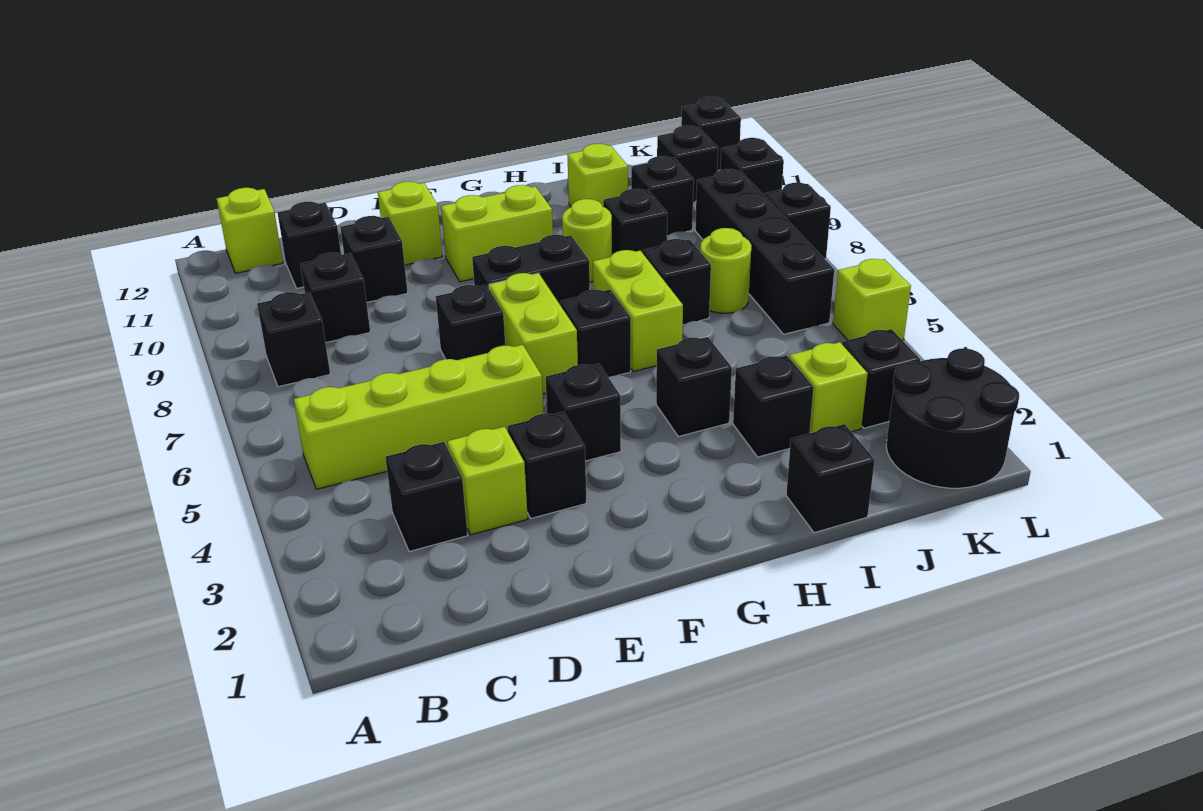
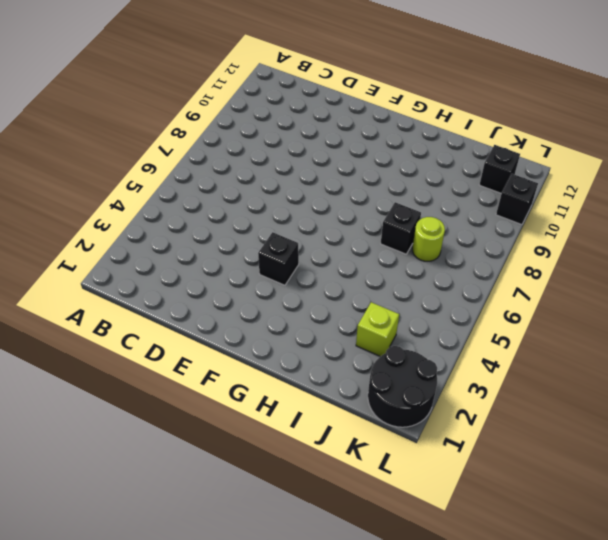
none -> lime brick B5:E5 level 1
none -> black brick B8 level 1
none -> lime brick B12 level 1
none -> black brick C3 level 1

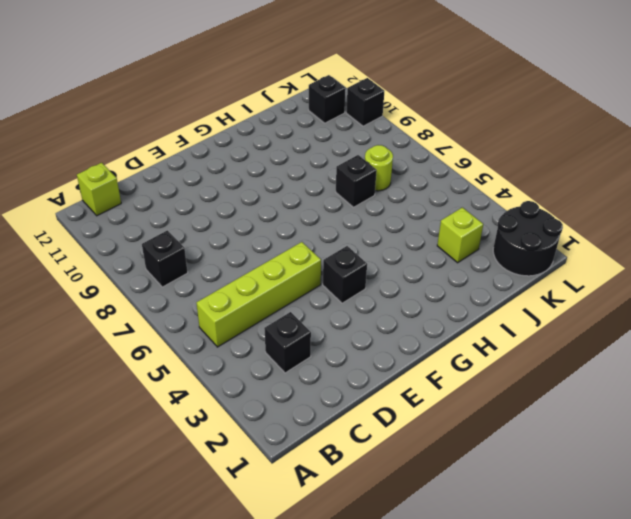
none -> black brick C9 level 1
none -> black brick C11 level 1
none -> lime brick D3 level 1
none -> black brick D10 level 1

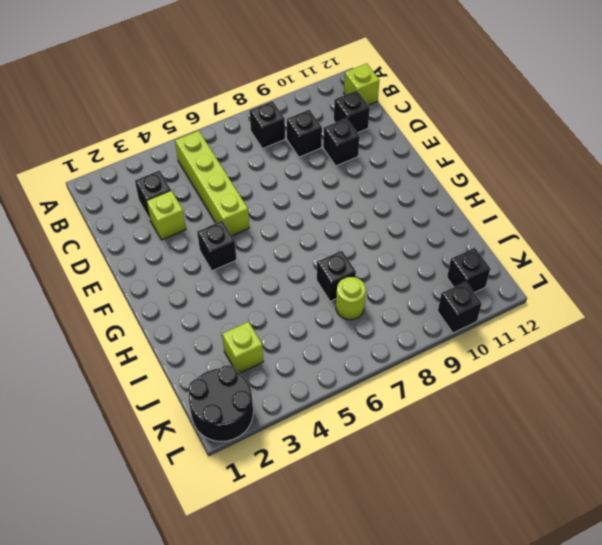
none -> black brick E3 level 1
none -> black brick E7 level 1
none -> lime brick E11 level 1
none -> lime brick F6:F7 level 1

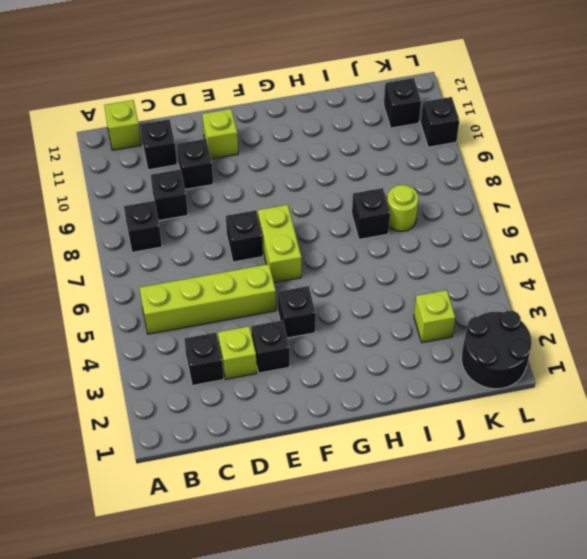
none -> black brick F8:G8 level 1
none -> lime brick F10:G10 level 1
none -> black brick G6 level 1
none -> black brick H4 level 1

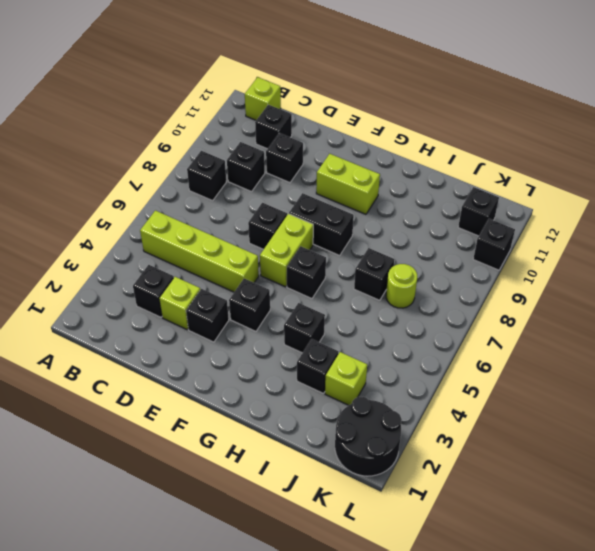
none -> lime brick E11 level 1
none -> lime brick H6:H7 level 1
none -> lime round brick H9 level 1
none -> black brick I1 level 1

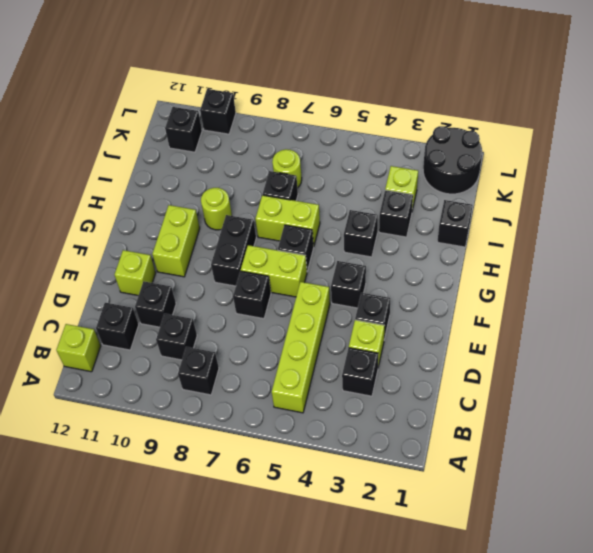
none -> black brick I9 level 1
none -> lime brick I11 level 1
none -> black brick J10 level 1
none -> black brick K3 level 1

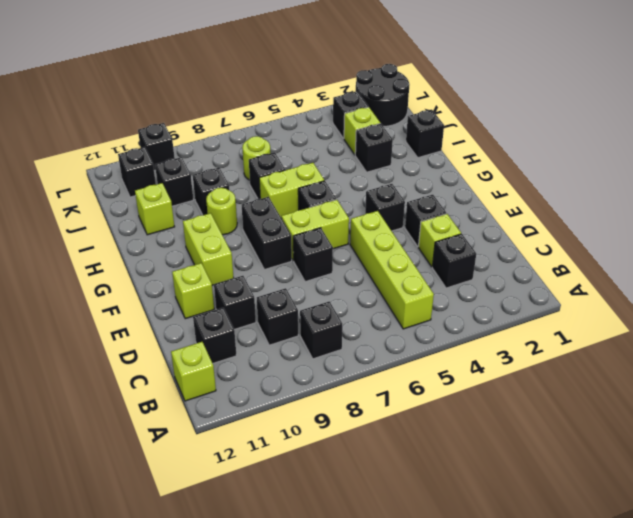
none -> black brick H4 level 1
none -> black brick K6:K9 level 1
none -> lime brick L5 level 1
none -> black brick L8 level 1

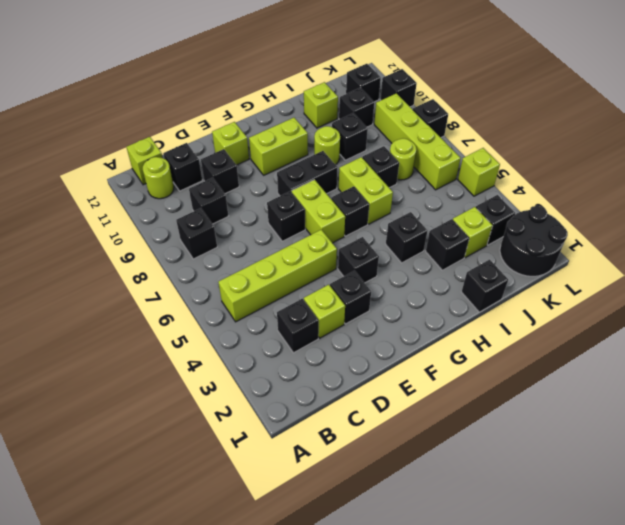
lime round brick B11 level 1 -> none
lime brick K6:K9 level 1 -> black brick K6:K9 level 1
none -> black brick L12 level 1

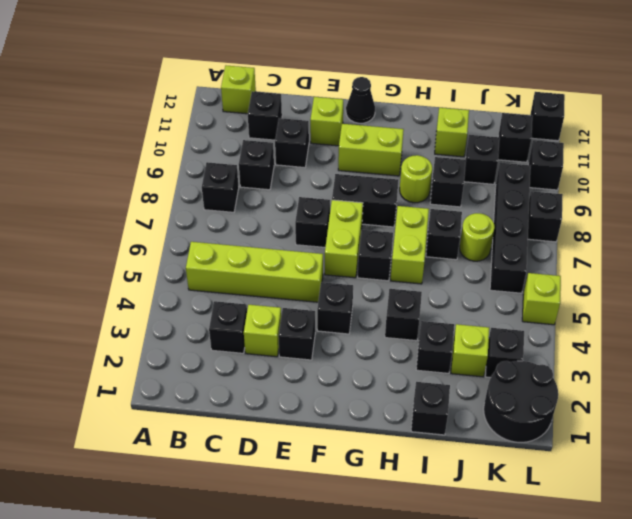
black cone F12 level 1 -> none

